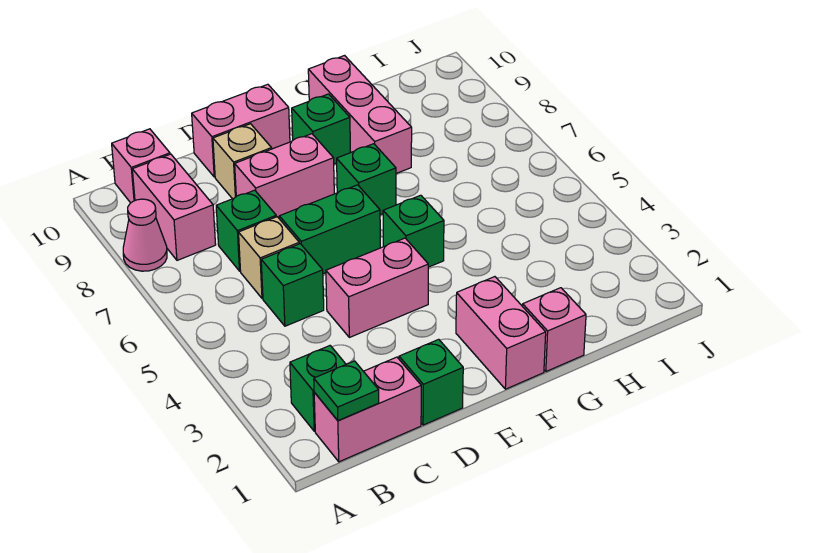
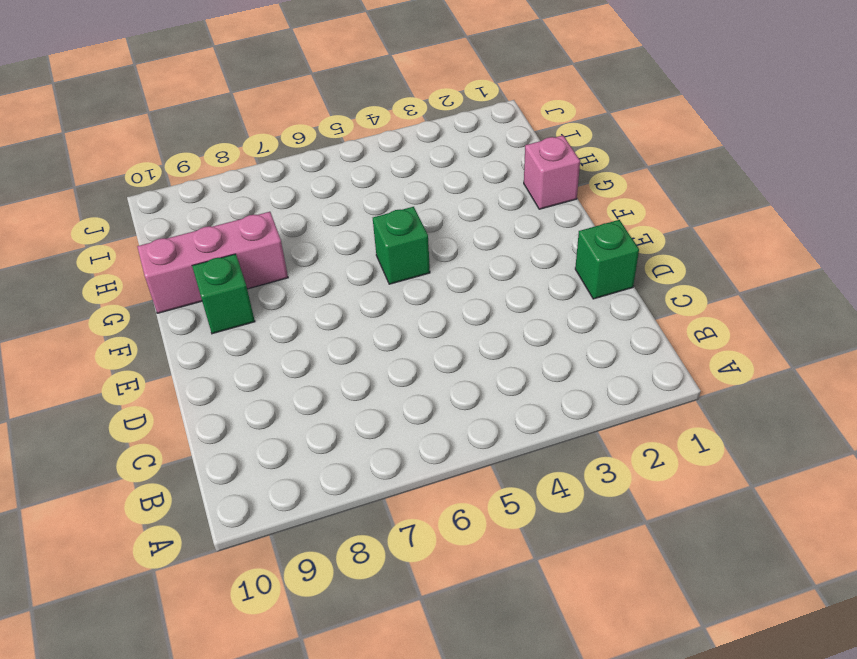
none -> pink cone A8 level 1
none -> pink brick B1:C1 level 1
none -> green brick B2 level 1

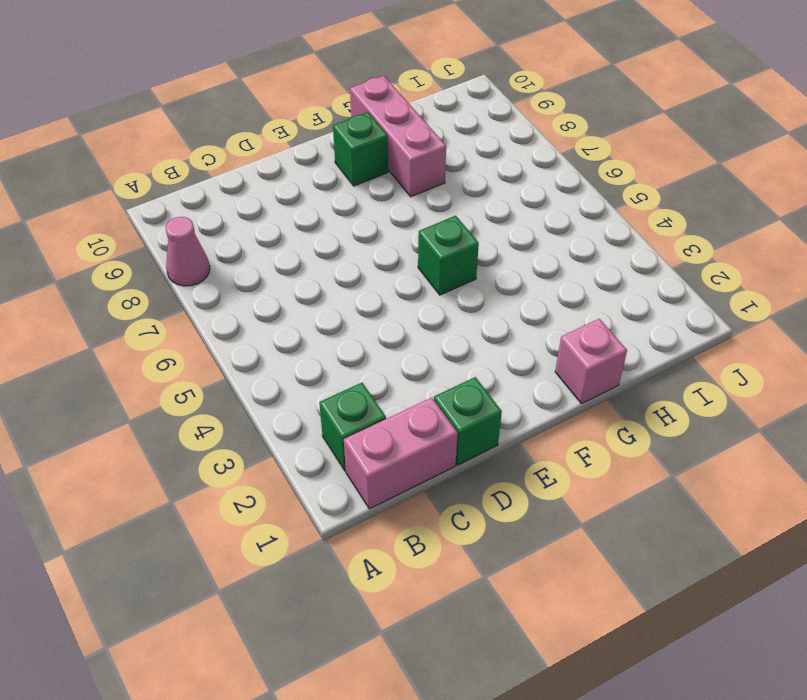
none -> pink brick B8:B9 level 1
none -> pink brick B10 level 1
none -> green brick C5 level 1

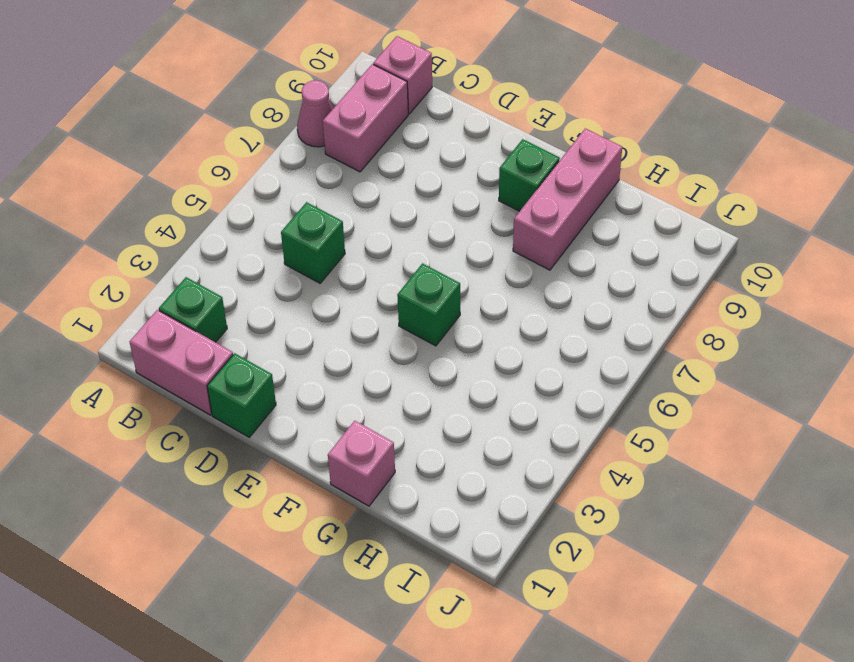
none -> tan brick C6 level 1
none -> green brick C7 level 1
none -> pink brick D4:E4 level 1

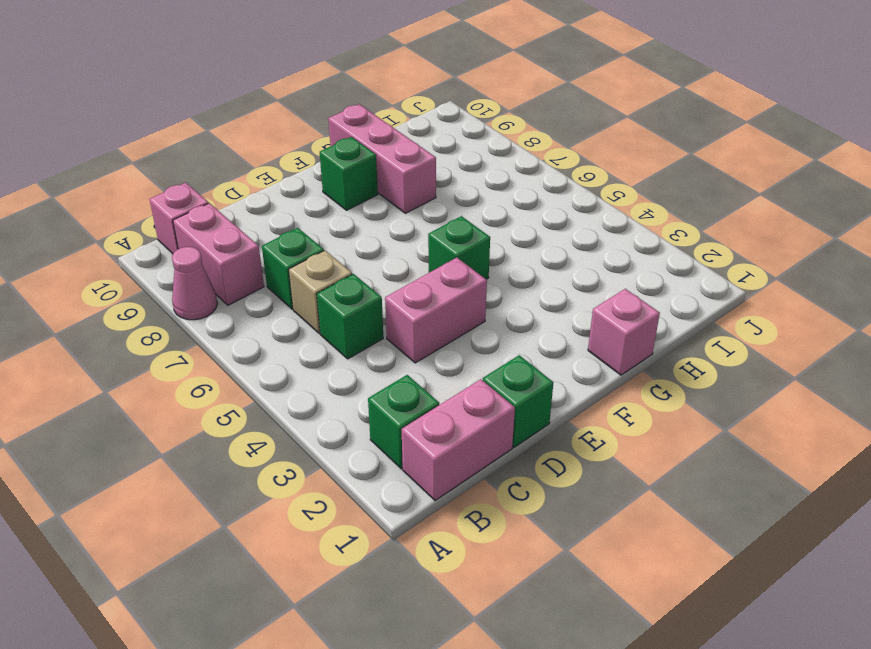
none -> green brick D6:E6 level 1
none -> pink brick D8:E8 level 1
none -> tan brick D9 level 1

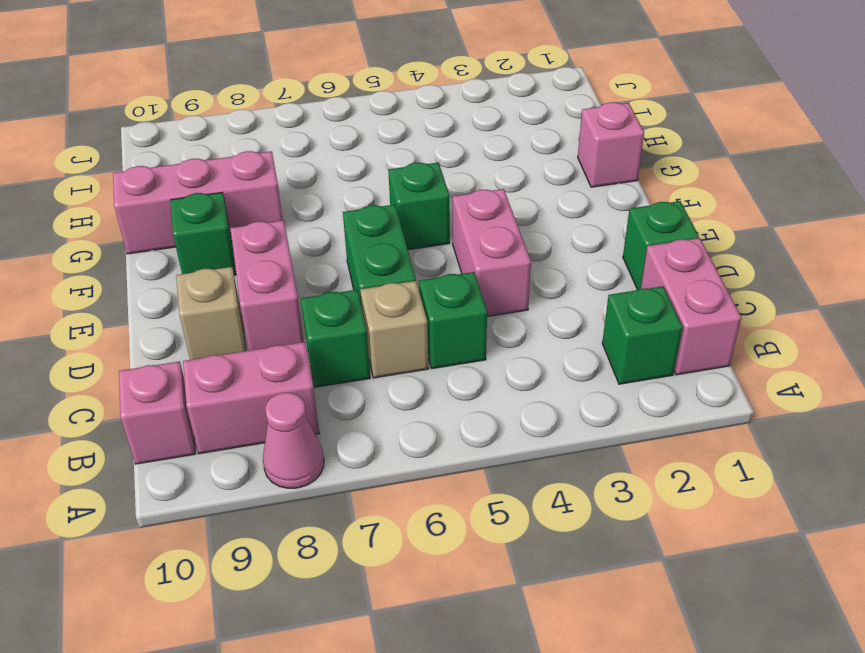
none -> pink brick D10:E10 level 1
none -> pink brick F1:F2 level 1
none -> green brick F7 level 1

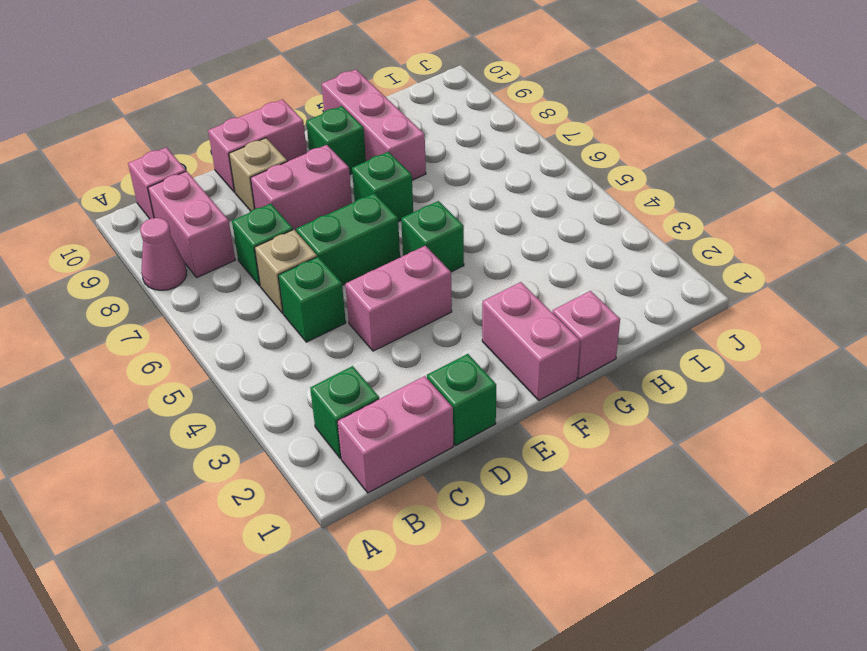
none -> green plate B1 level 2

